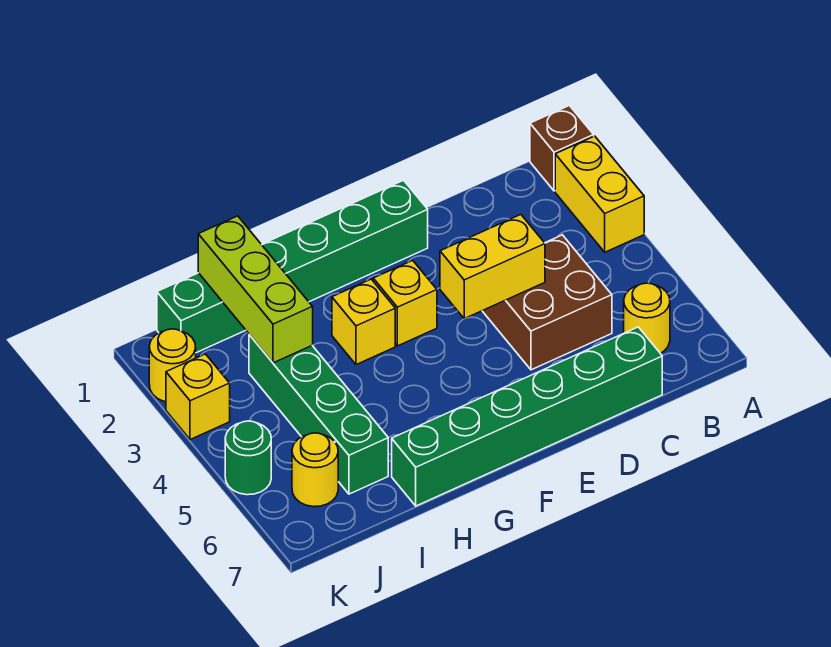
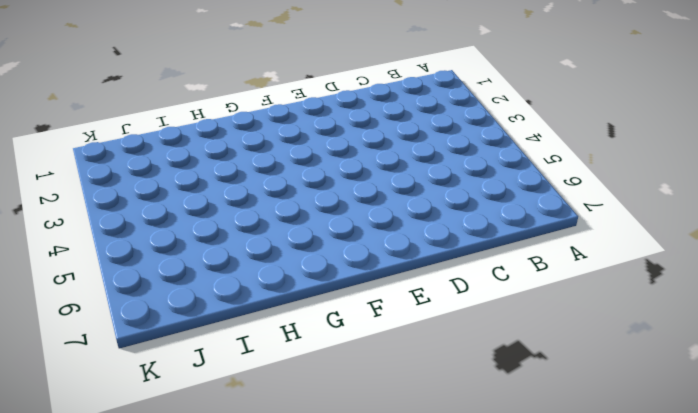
none -> brown brick A1 level 1
none -> yellow brick A2:A3 level 1
none -> yellow round brick B6 level 1

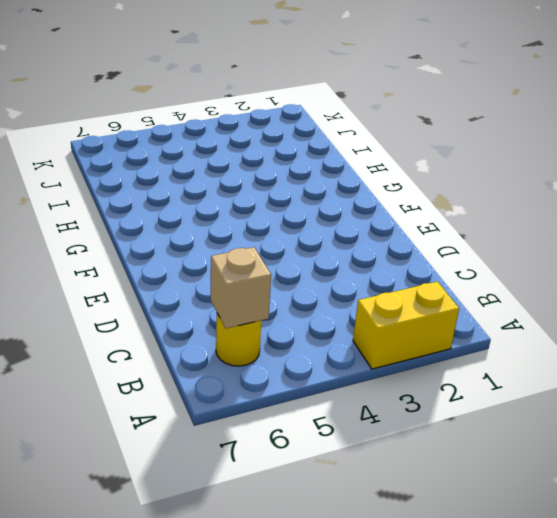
tan brick B6 level 2 -> none
none -> brown brick A1 level 1
none -> brown brick C4:D5 level 1
none -> green brick C7:H7 level 1

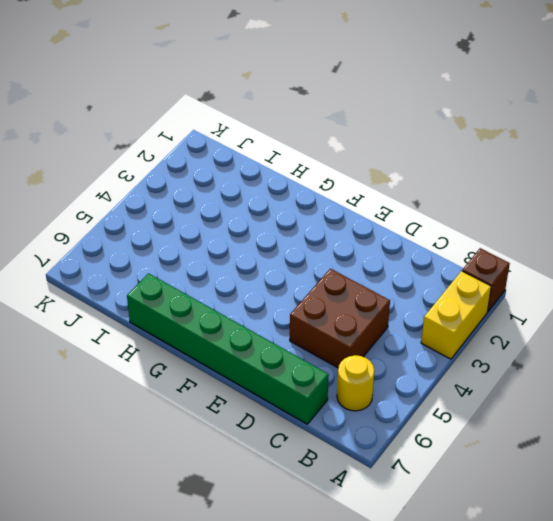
none -> green brick E1:J1 level 1
none -> yellow brick F3 level 1
none -> yellow brick G3 level 1

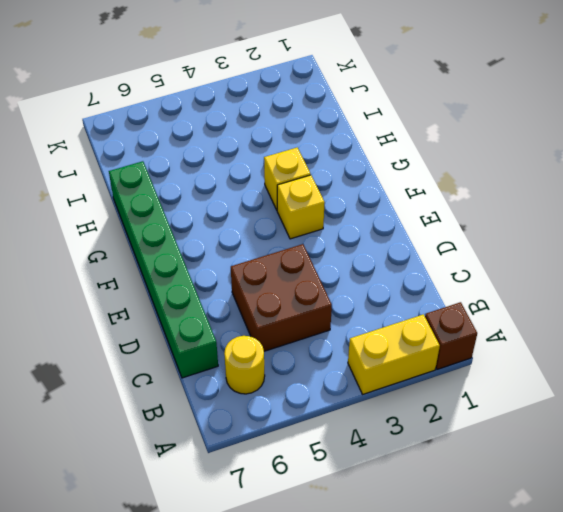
none -> green brick E1:J1 level 1
none -> green brick I3:I6 level 1
none -> yellow round brick J6 level 1

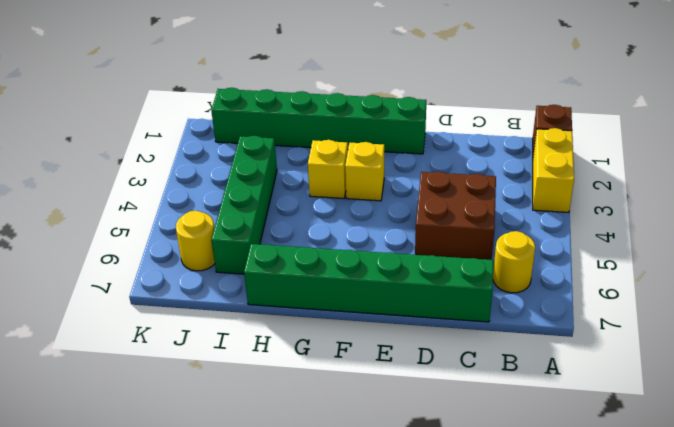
none -> yellow round brick K2 level 1
none -> yellow brick K3 level 1
none -> green round brick K5 level 1

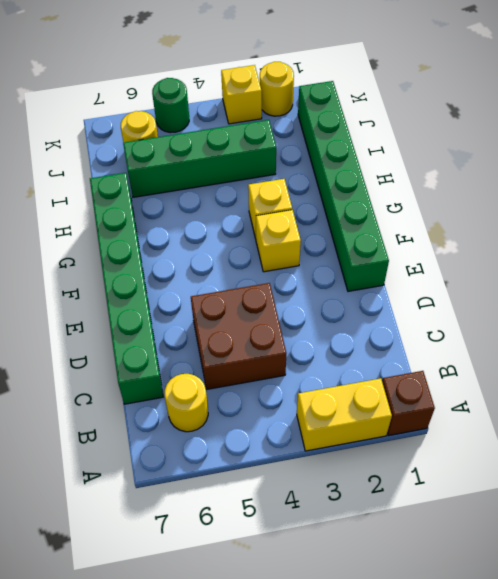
none -> yellow brick D4:E4 level 2
none -> lime brick I1:I3 level 2

